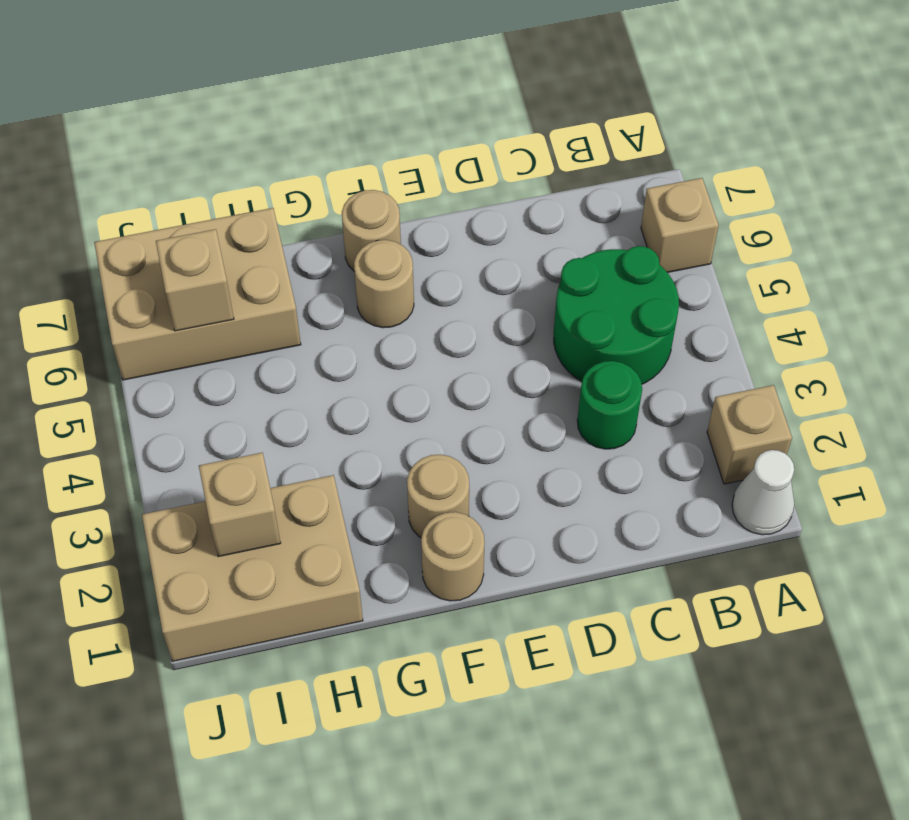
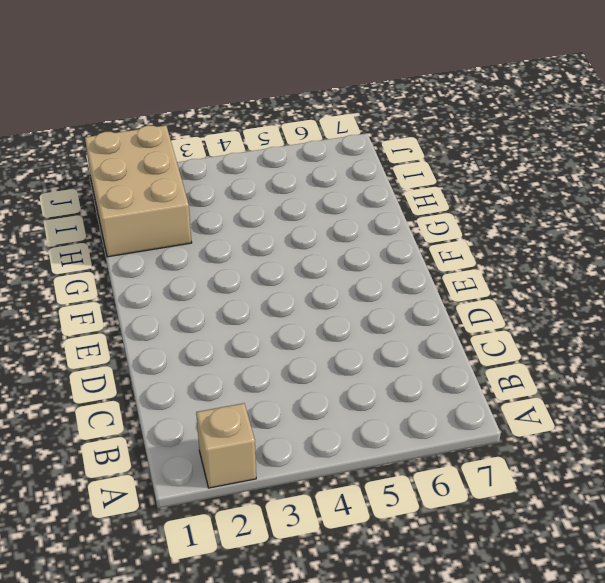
none -> white cone A1 level 1
none -> tan brick A6 level 1
none -> green round brick B4:C5 level 1

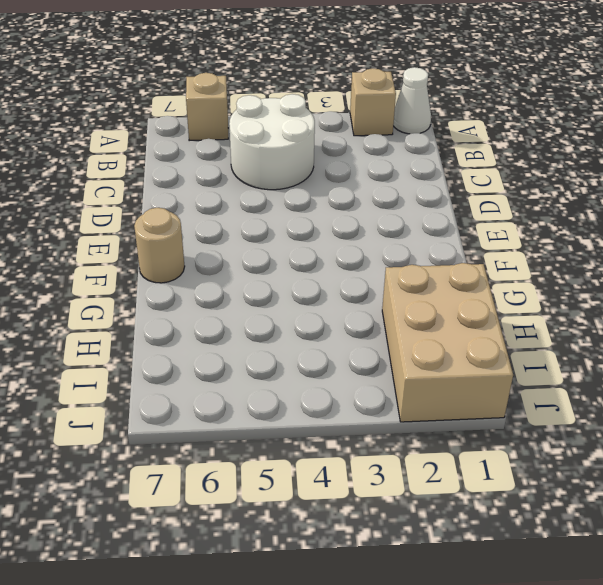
white round brick B4:C5 level 1 -> green round brick B4:C5 level 1
none -> green round brick C3 level 1
none -> tan round brick F1 level 1
none -> tan round brick F2 level 1

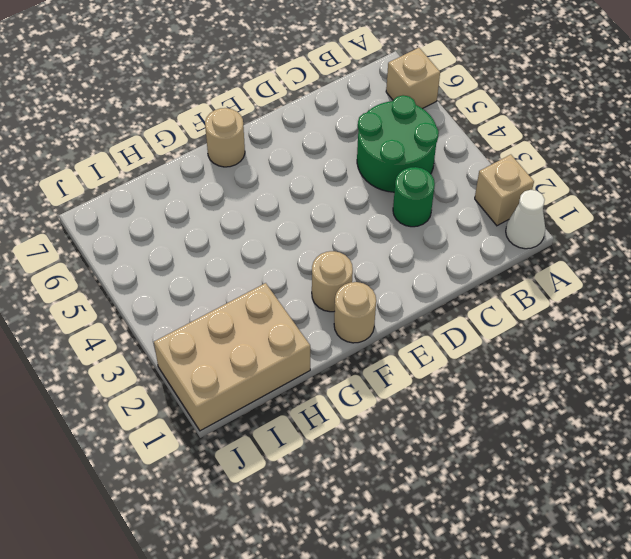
none -> tan round brick F6 level 1
none -> tan brick H6:J7 level 1
none -> tan brick I2 level 2

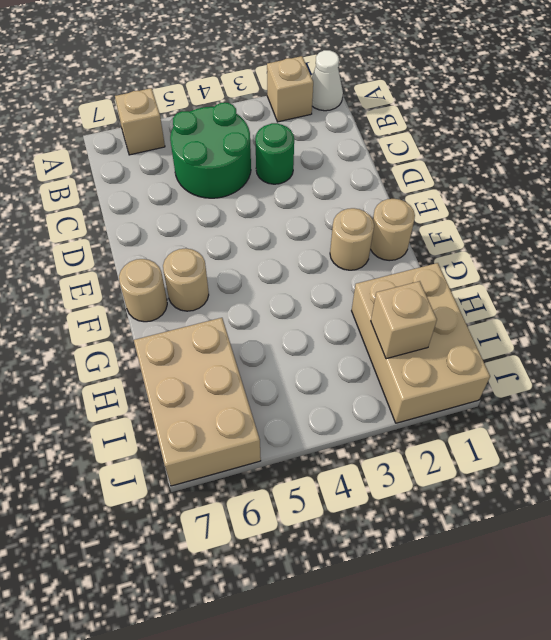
none -> tan brick I6 level 2

